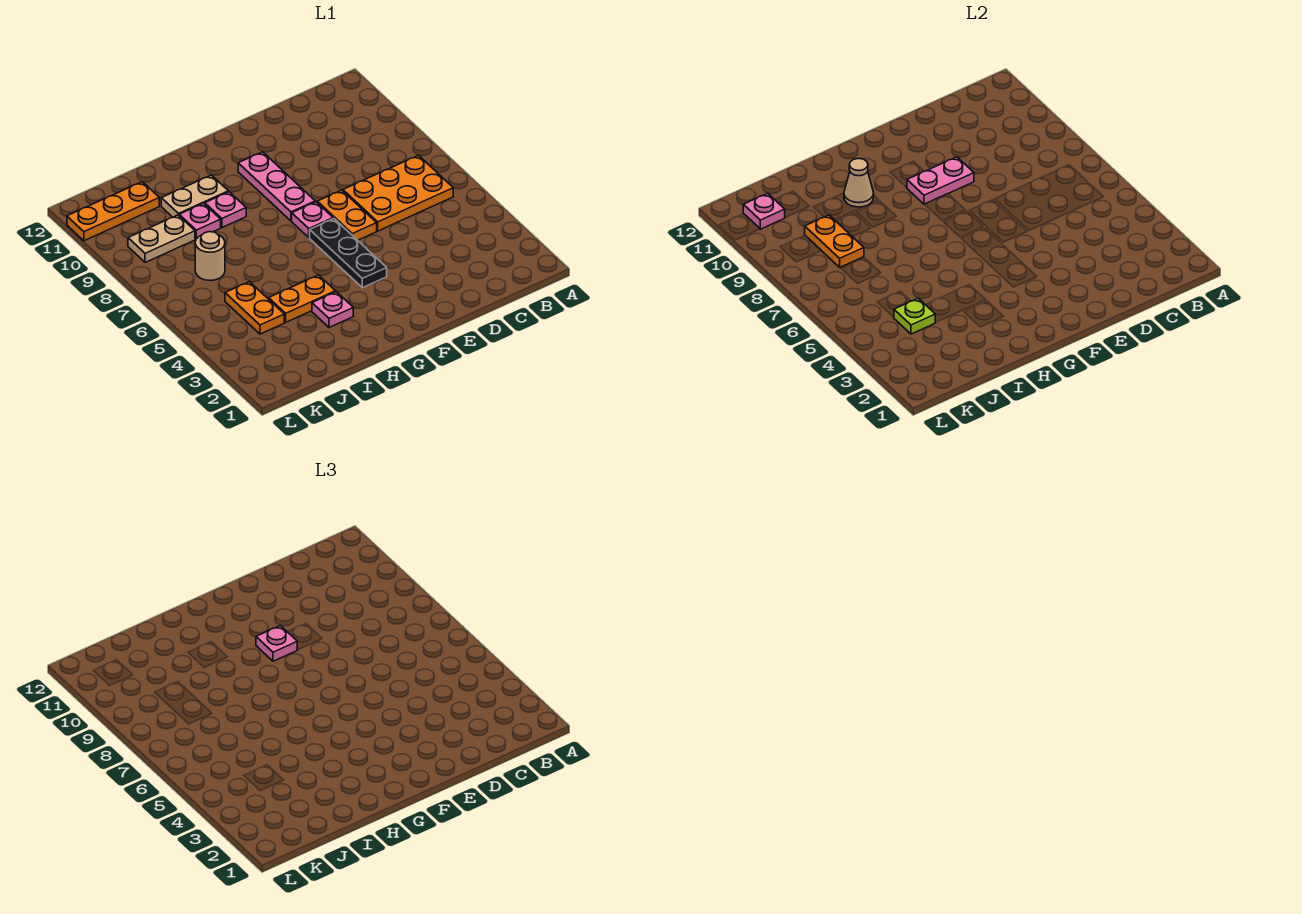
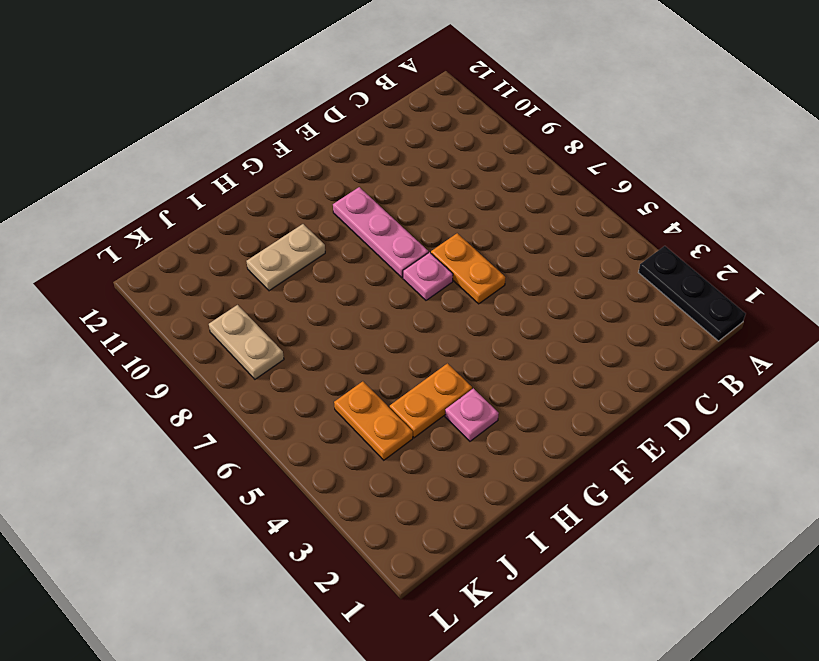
black plate A1:A3 level 1 -> black plate F4:F6 level 1
tan plate K8:K9 level 1 -> tan plate J9:K9 level 1
none -> orange plate B6:D7 level 1
none -> pink plate H9 level 1
none -> pink plate I9 level 1

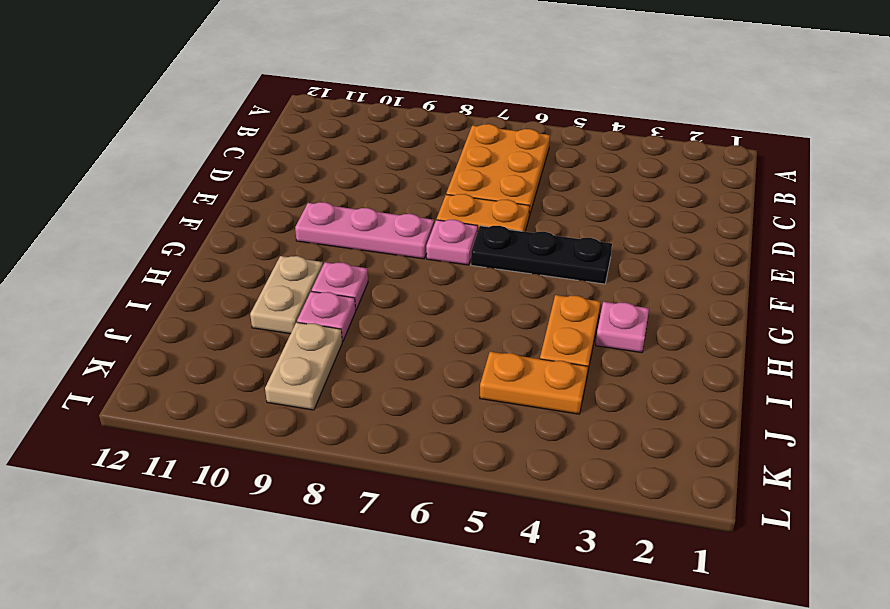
none -> tan round brick J7 level 1
none -> orange plate J11:L11 level 1
none -> pink plate E9:F9 level 2

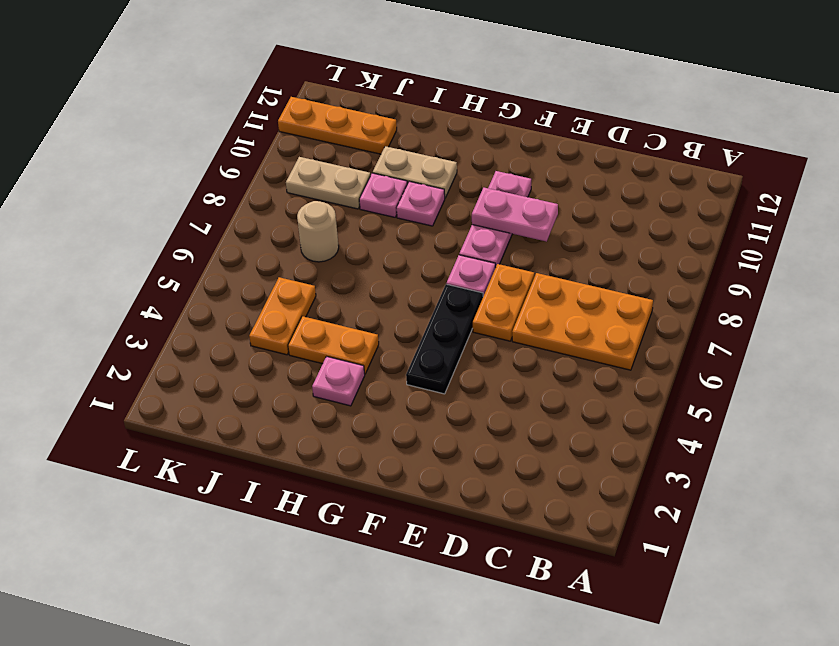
none -> tan cone H10 level 2
none -> lime plate J4 level 2
none -> orange plate J8:J9 level 2

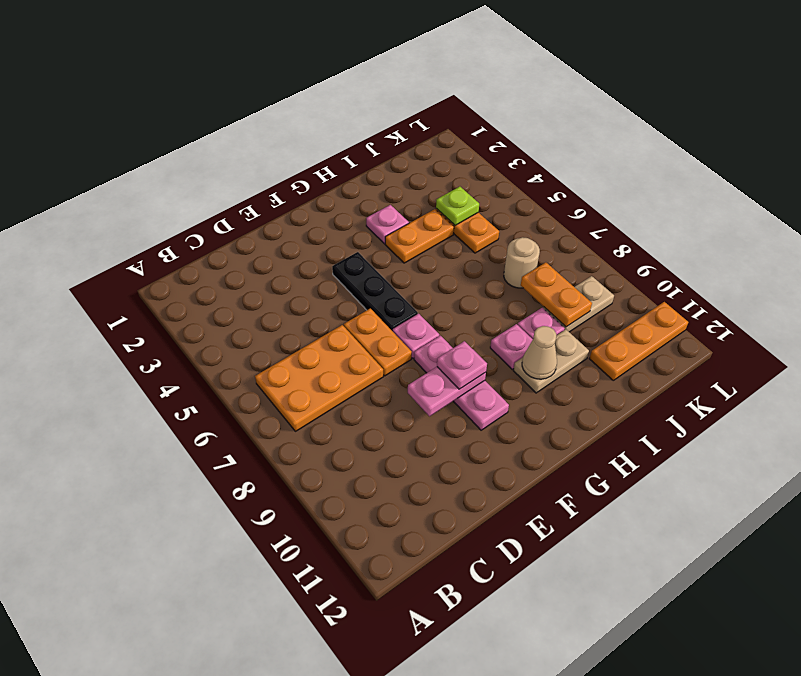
none -> pink plate K11 level 2

